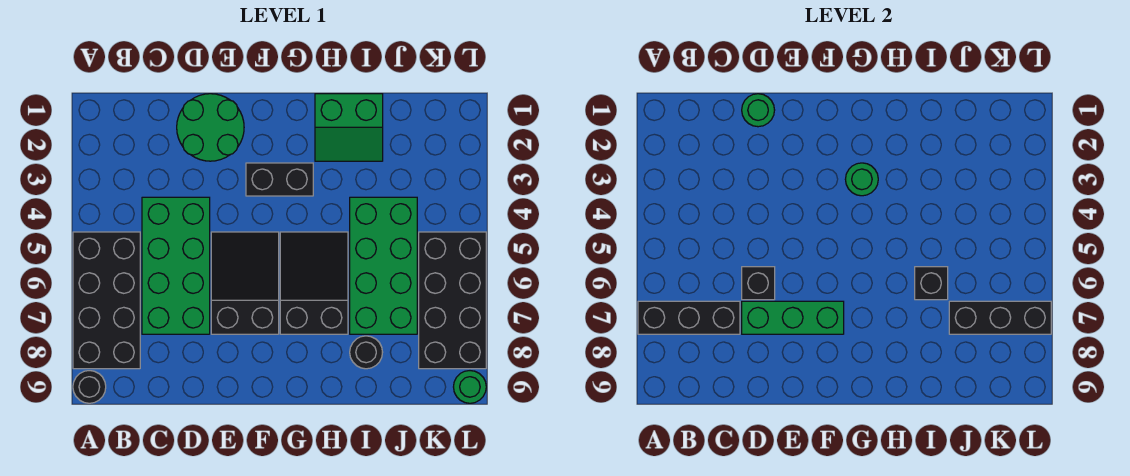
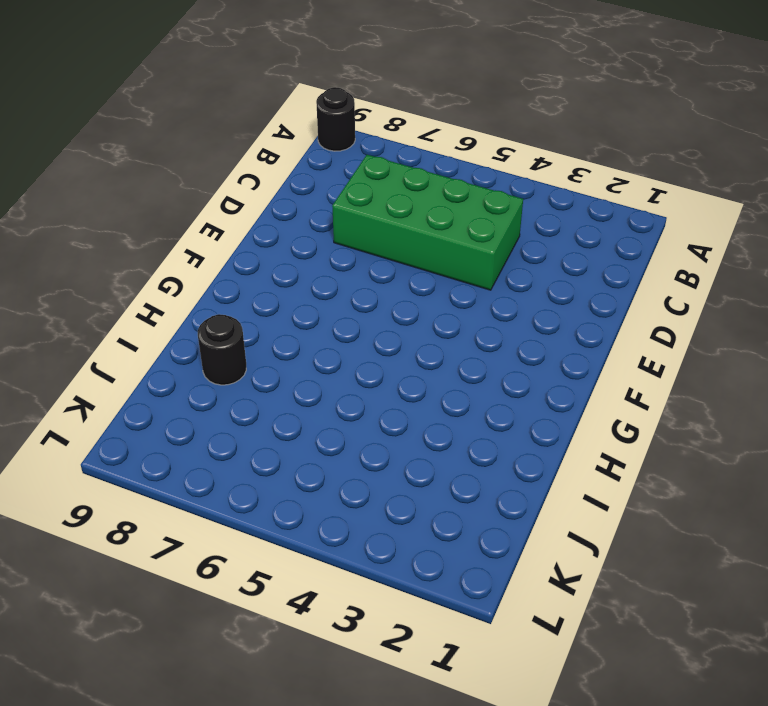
none -> black brick A5:B8 level 1
none -> green round brick D1:E2 level 1
none -> black slope E5:F7 level 1 top 7

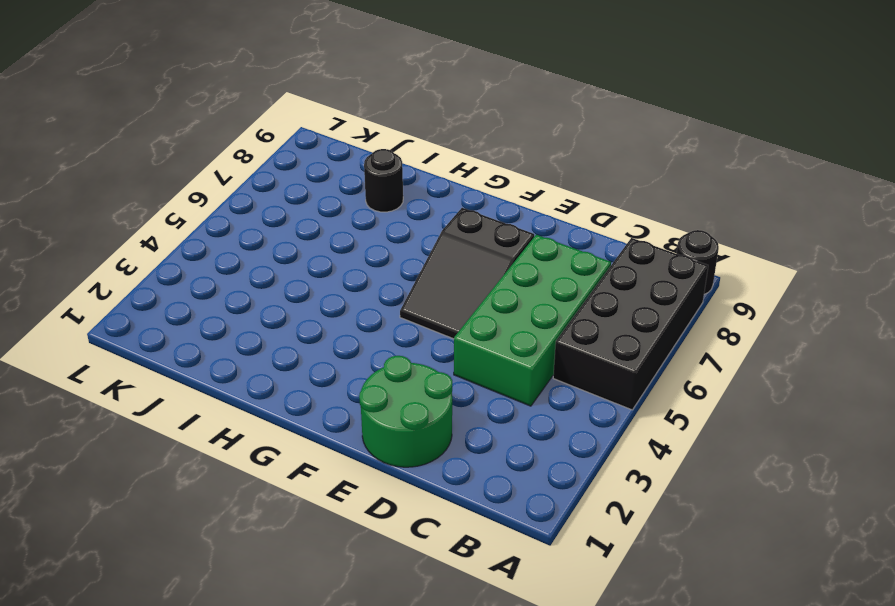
none -> black brick F3:G3 level 1
none -> black slope G5:H7 level 1 top 7
none -> green slope H1:I2 level 1 top 1

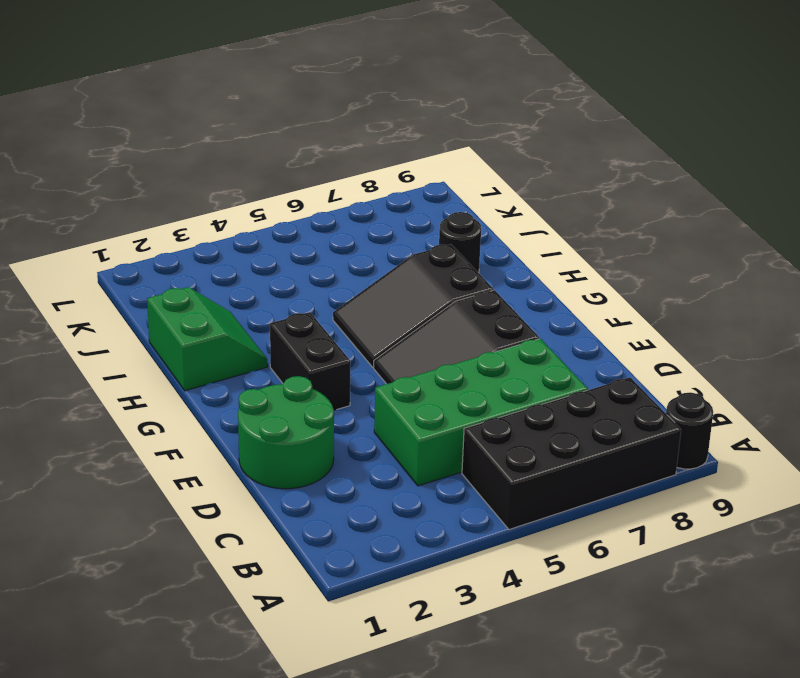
none -> green brick I4:J7 level 1
none -> black brick K5:L8 level 1
none -> green round brick L9 level 1

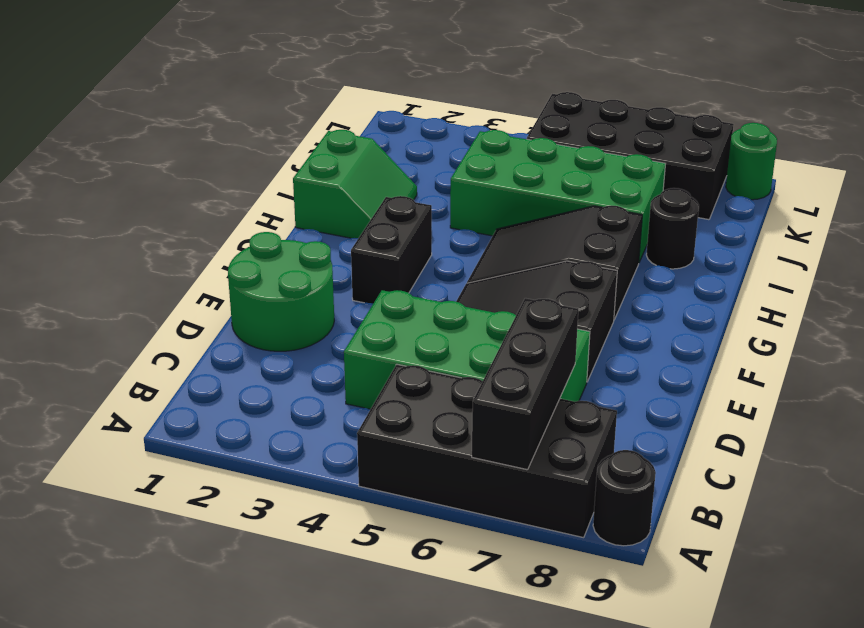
none -> green round brick D1 level 2
none -> black brick D6 level 2
none -> green brick D7:F7 level 2

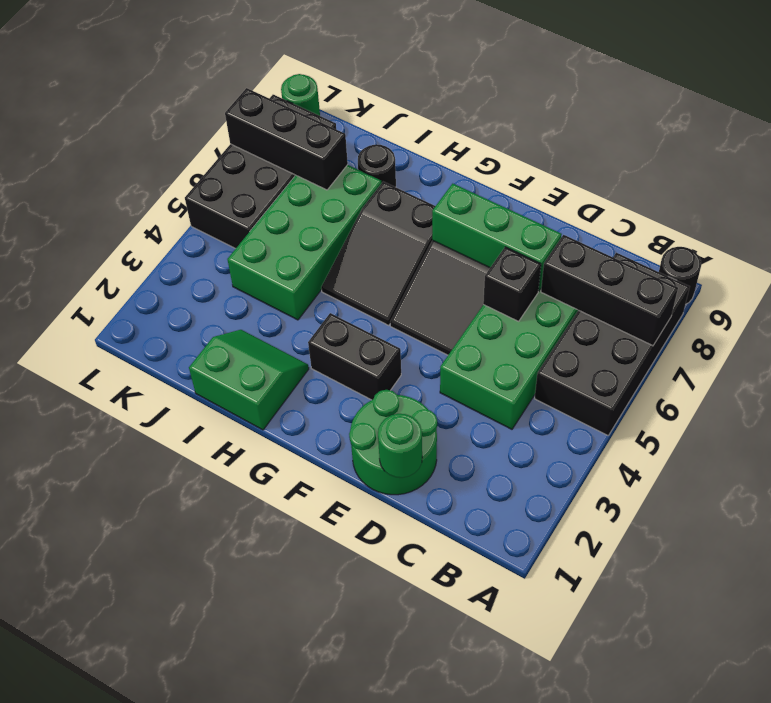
none -> green round brick G3 level 2
none -> black brick I6 level 2

